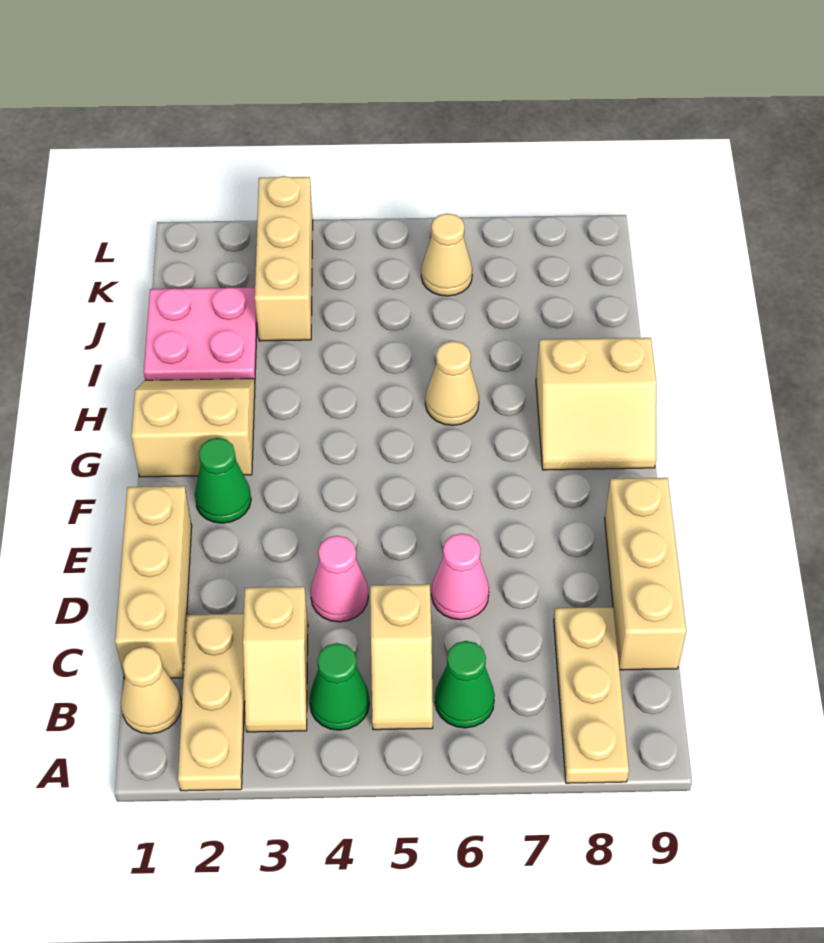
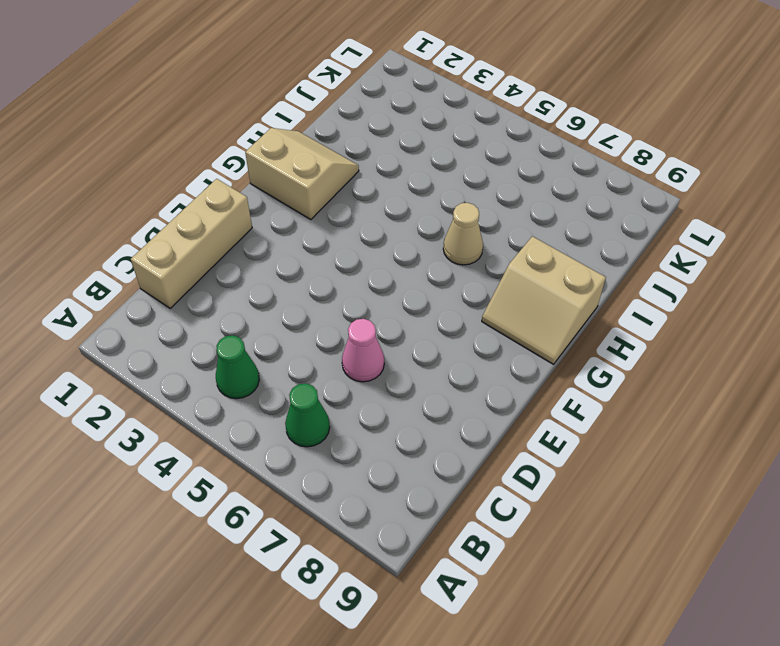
none -> tan plate A2:C2 level 1
none -> tan plate A8:C8 level 1
none -> tan cone B1 level 1

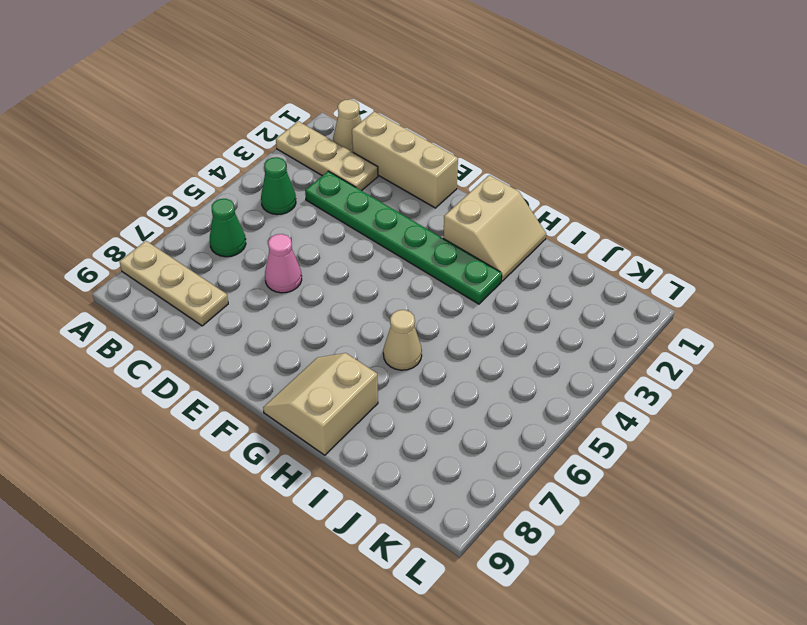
green plate C3:H3 level 1 -> tan slope B3:C3 level 1 top C
none -> tan slope B5:C5 level 1 top C
none -> tan brick C9:E9 level 1
none -> pink cone D4 level 1

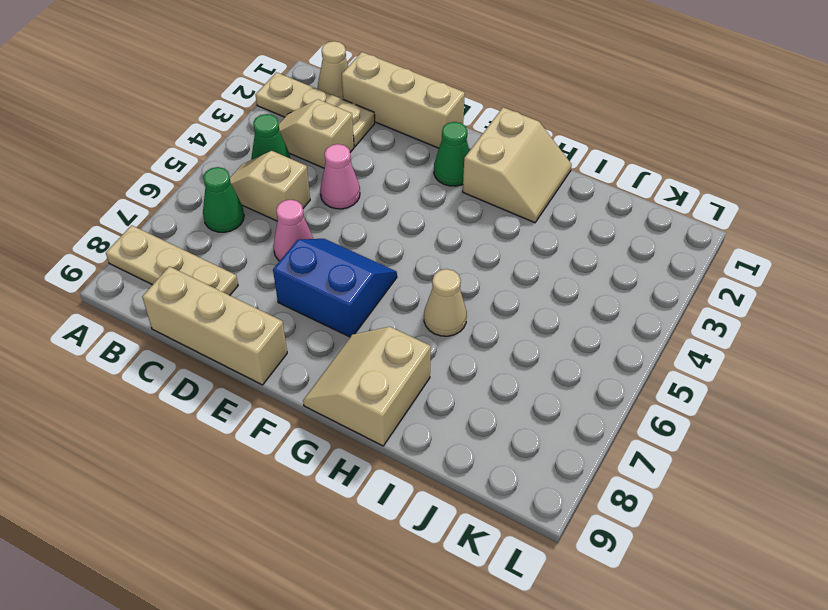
blue slope E6:F7 level 1 top 7 -> none
none -> pink plate I1:J2 level 1
none -> tan brick J3:L3 level 1
none -> tan cone K6 level 1

